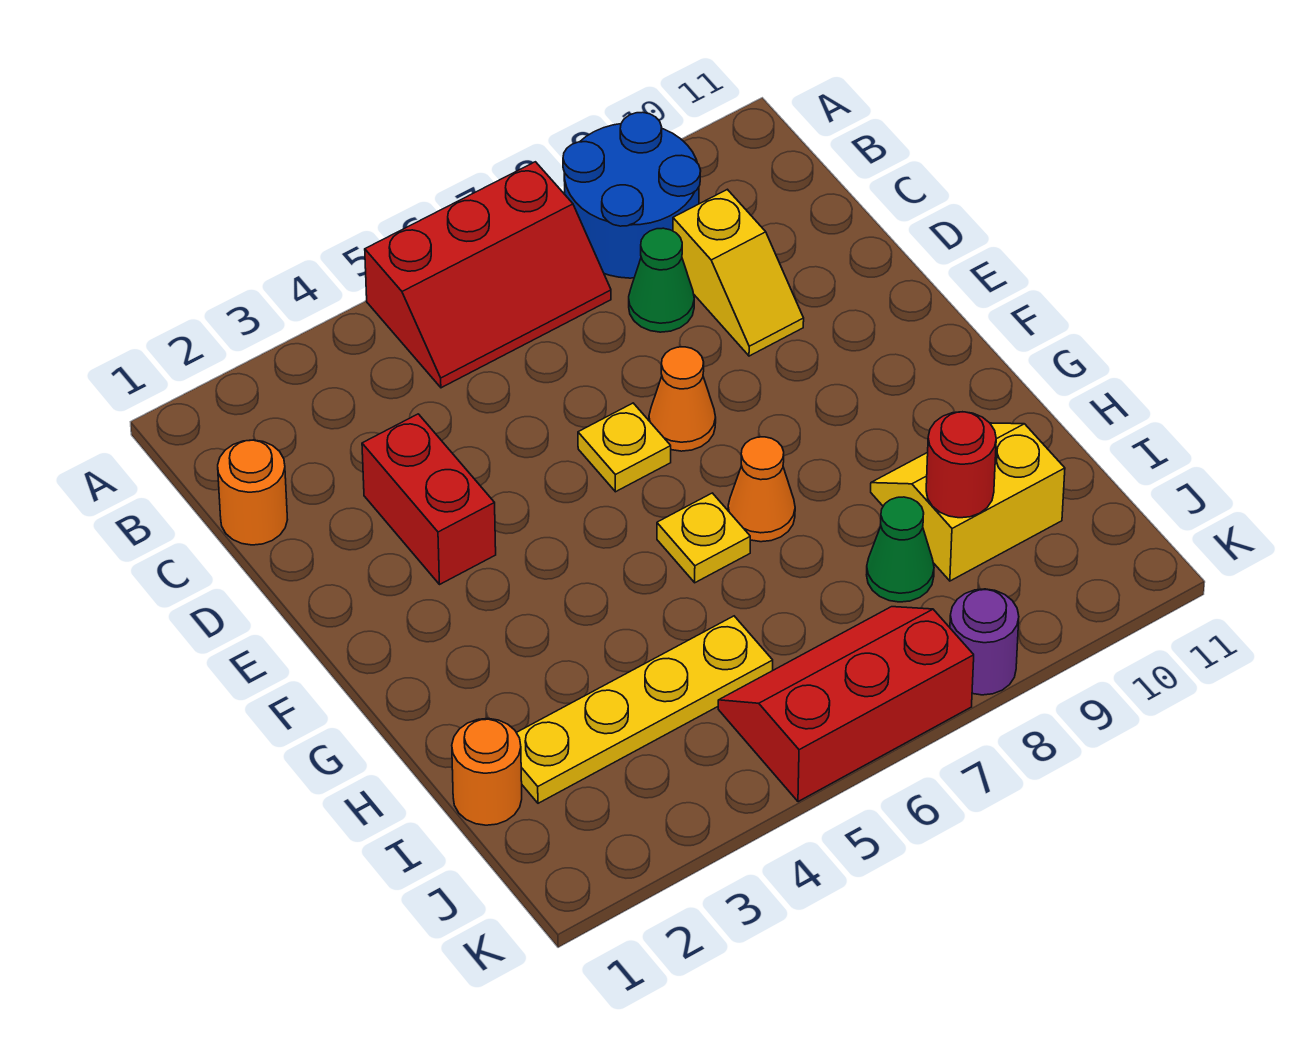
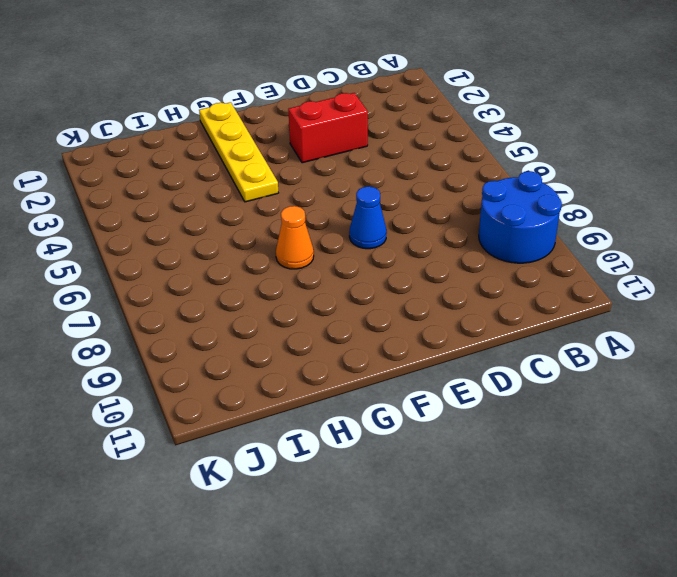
blue cone E7 level 1 -> orange cone E7 level 1
yellow plate G1:G4 level 1 -> yellow plate I2:I5 level 1
none -> red slope A5:B7 level 1 top A
none -> orange round brick C1 level 1
none -> green cone C8 level 1

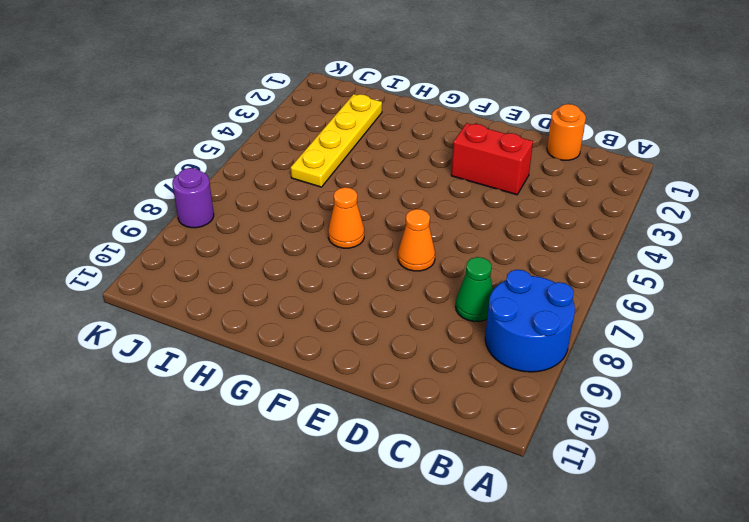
none -> red slope A5:B7 level 1 top A
none -> yellow slope C9:D9 level 1 top C
none -> yellow plate E6 level 1

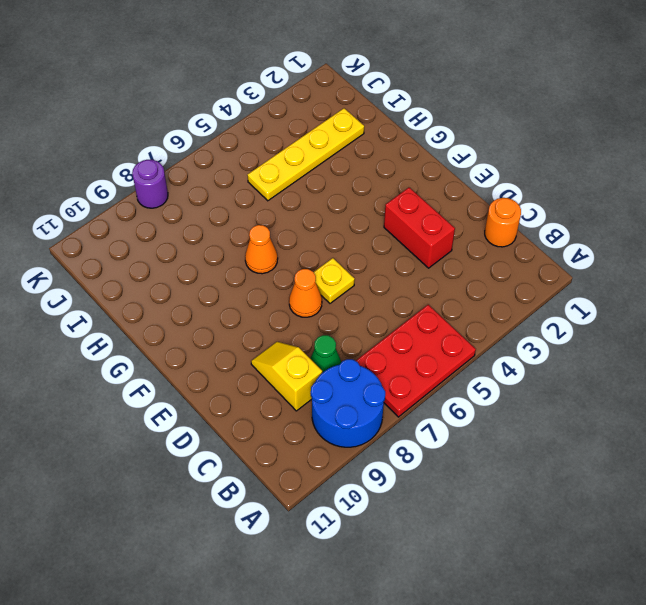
red plate A5:B7 level 1 -> red slope A5:B7 level 1 top A
none -> yellow plate G6 level 1
none -> yellow slope H9:I10 level 1 top I
none -> orange round brick I1 level 1

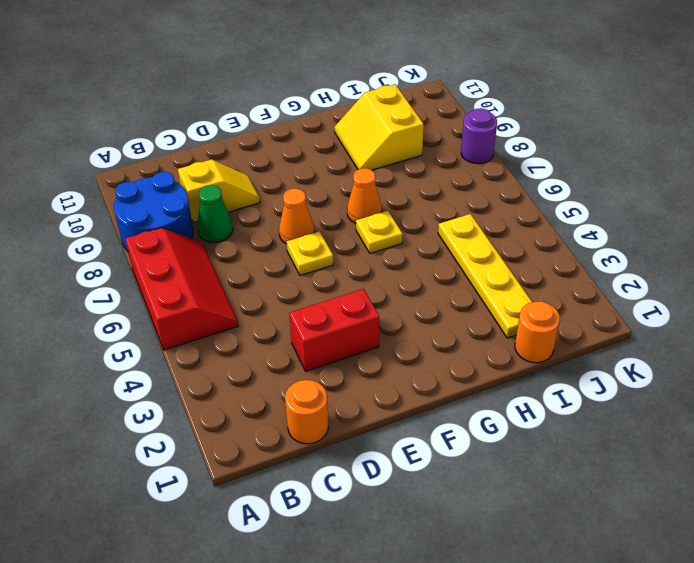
none -> green cone I8 level 1
none -> red slope J5:K7 level 1 top K
none -> red round brick I9 level 2

